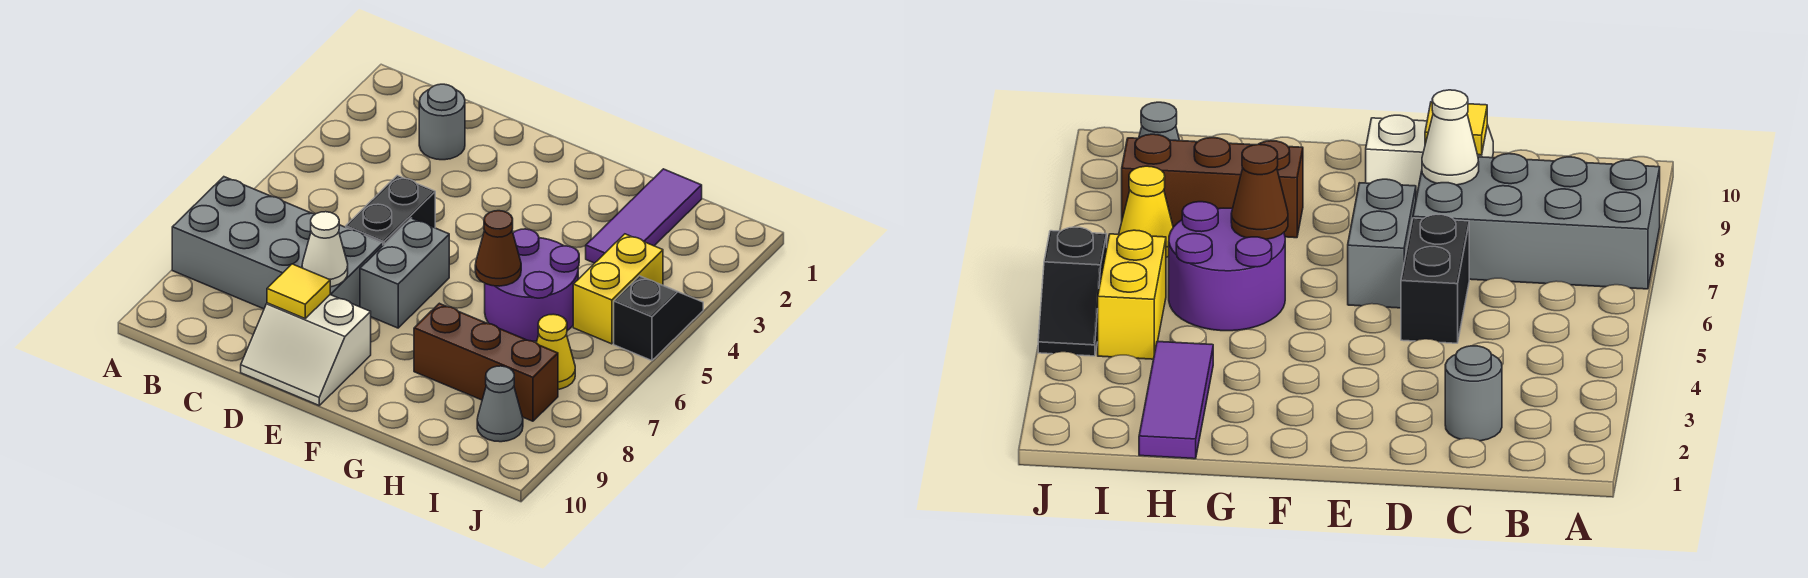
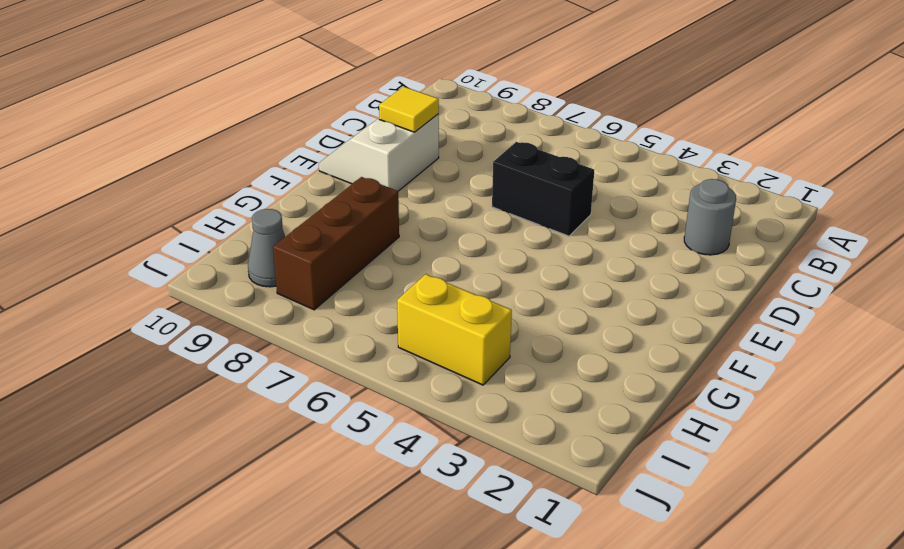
none -> grey brick A7:D8 level 1
none -> grey brick E6:E7 level 1
none -> purple round brick G5:H6 level 1

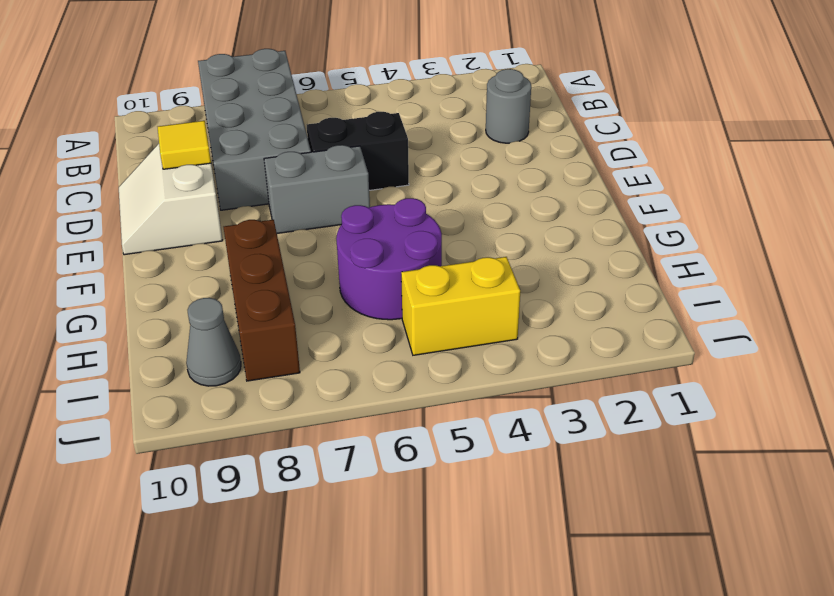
none -> purple tile H1:H3 level 1
none -> yellow cone I7 level 1
none -> black slope J4:J5 level 1 top 5

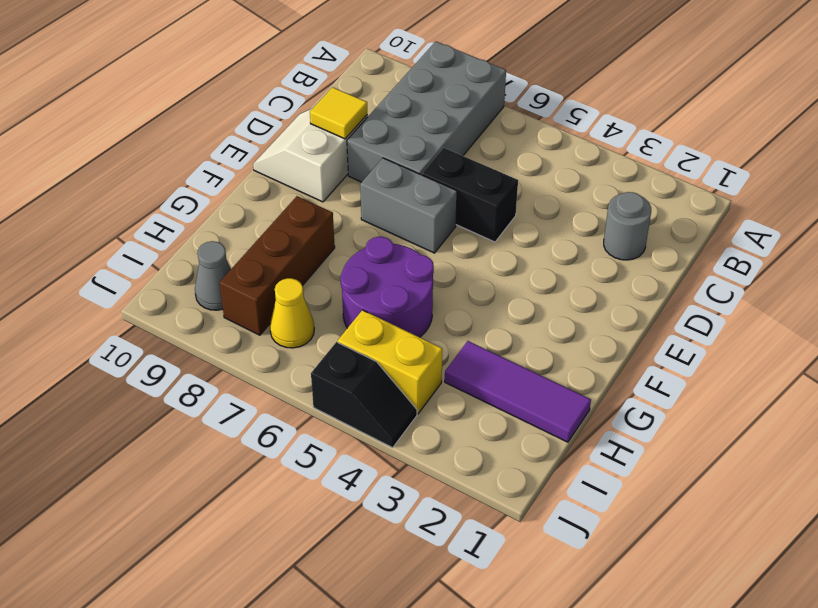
none -> white cone D8 level 2
none -> brown cone G6 level 2

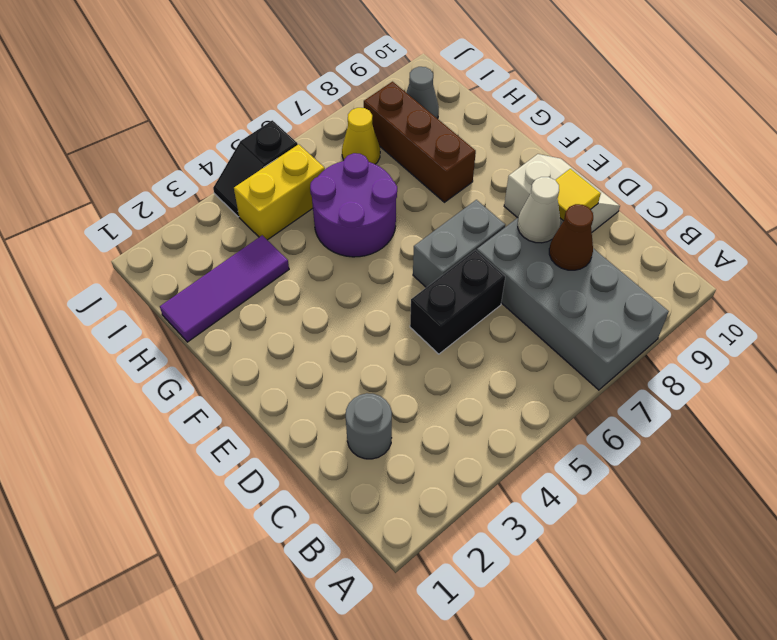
brown cone C8 level 2 -> brown cone G6 level 2

